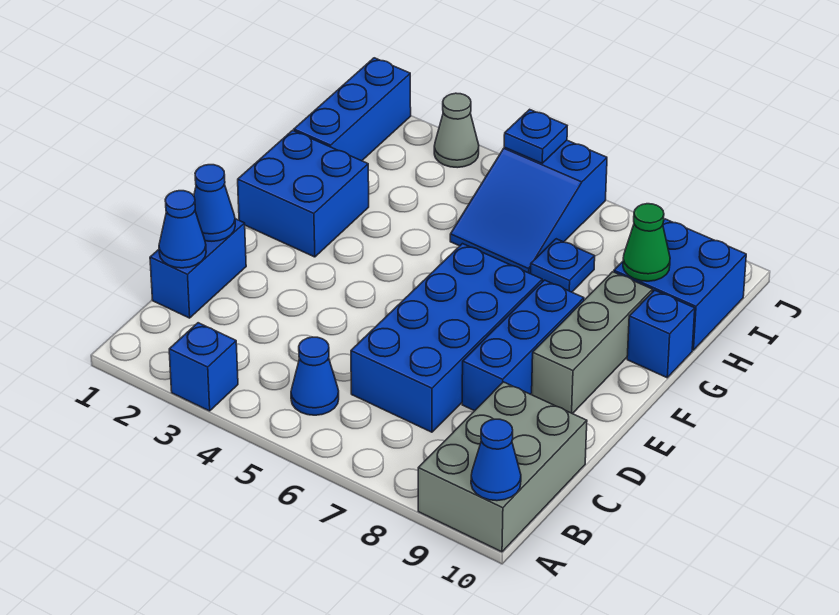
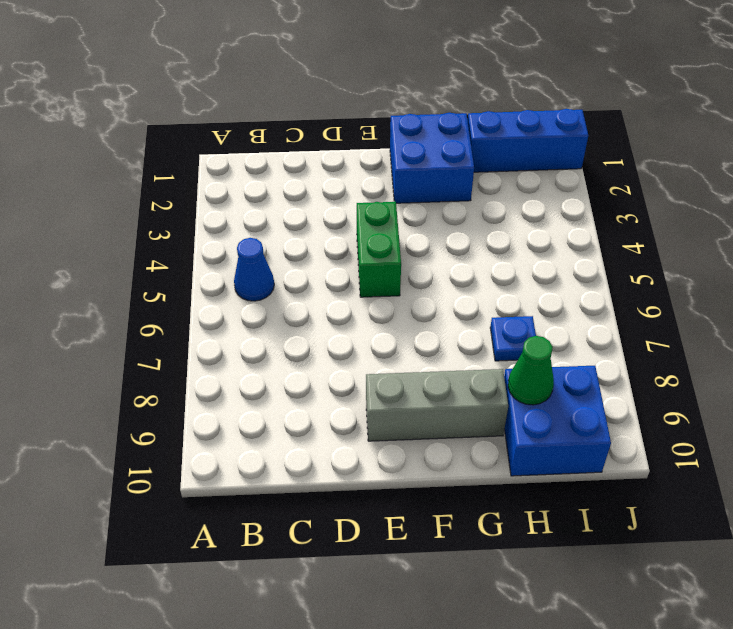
green brick E4:E5 level 1 -> none
none -> blue brick A3 level 1
none -> grey brick A9:C10 level 1
none -> blue brick C1:D1 level 1

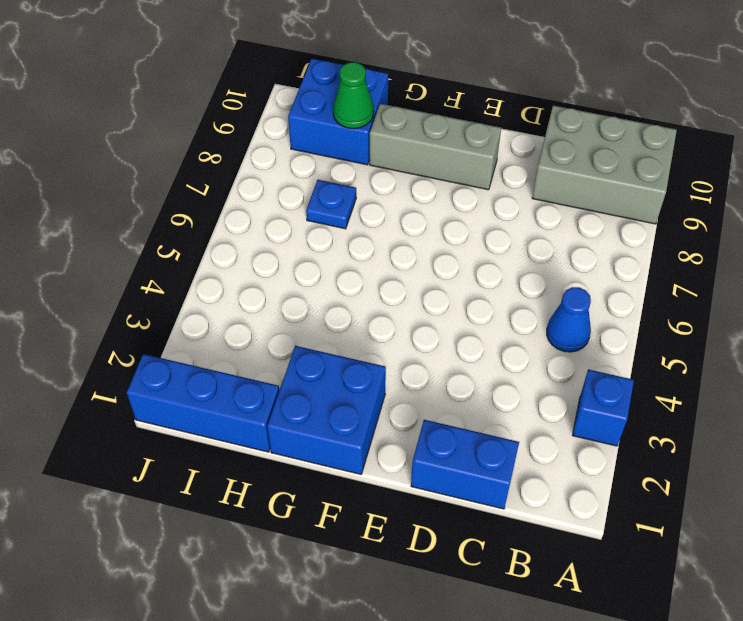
none -> blue brick C6:F7 level 1
none -> blue brick D8:F8 level 1
none -> blue brick G10 level 1

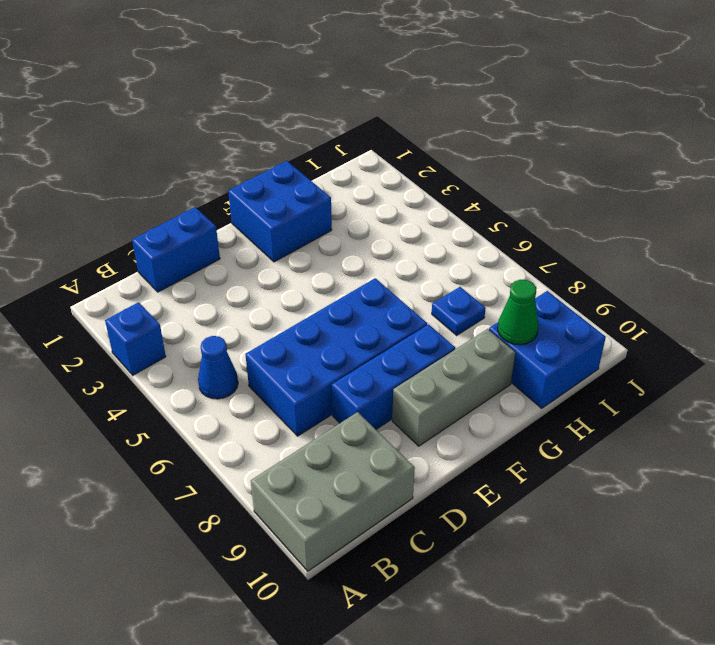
none -> blue brick G10 level 1
none -> blue brick H1:J1 level 1
none -> blue slope H5:J6 level 1 top J

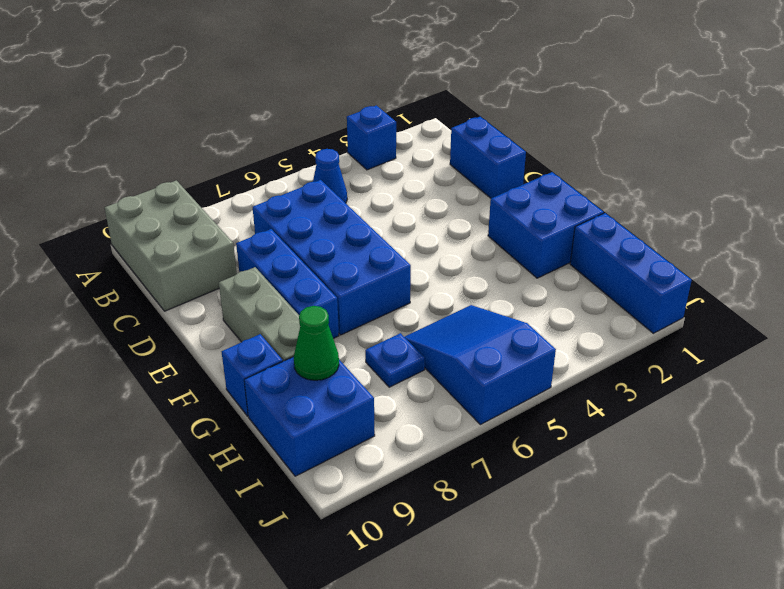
none -> grey cone J3 level 1
none -> blue cone A10 level 2
none -> blue cone C1 level 2

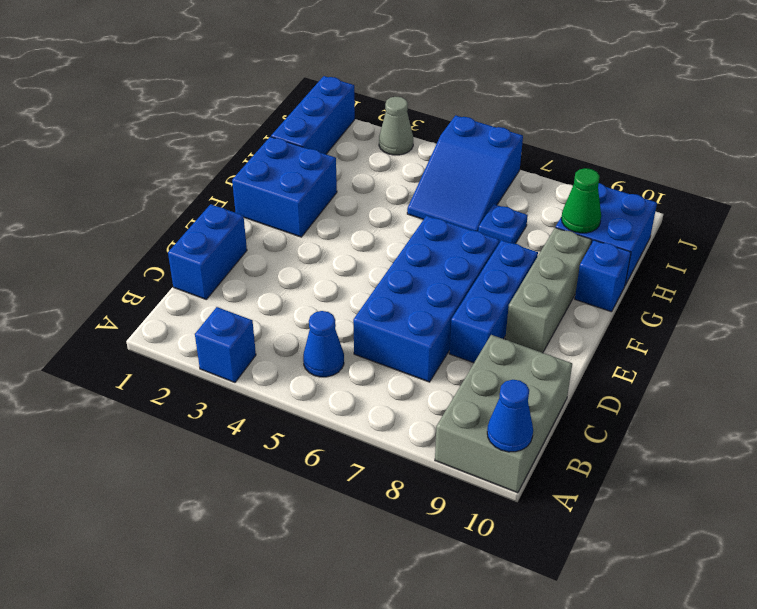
none -> blue cone C1 level 2
none -> blue cone D1 level 2
none -> blue plate J5 level 2

